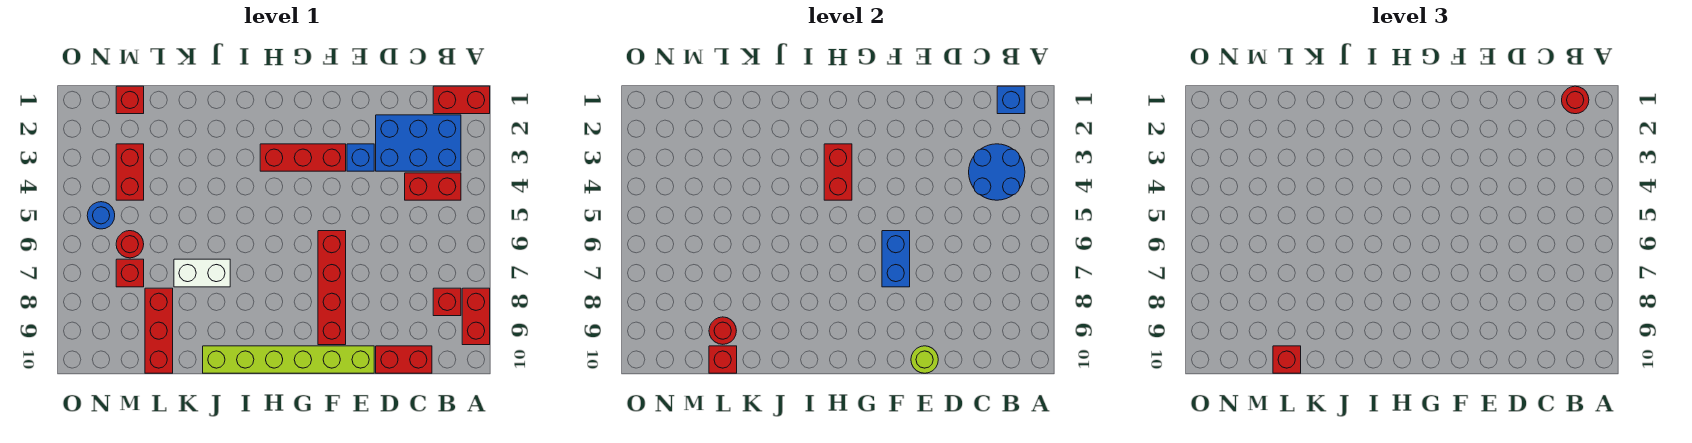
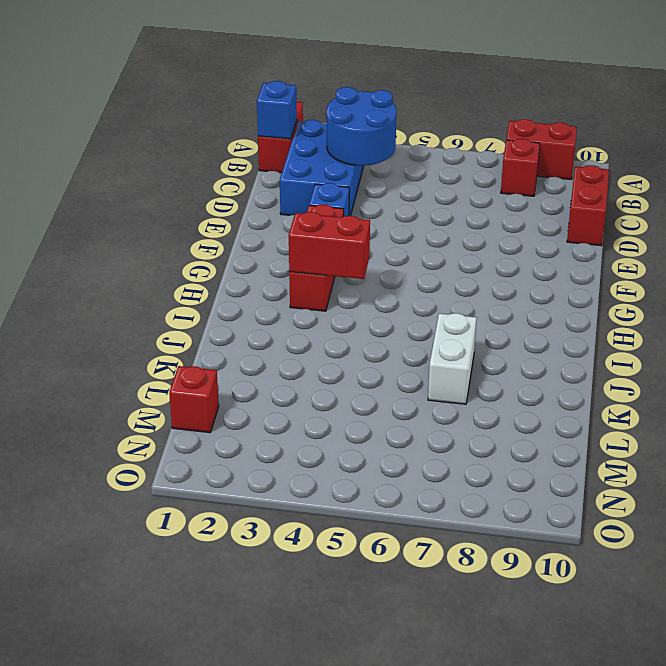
none -> red brick B4:C4 level 1
none -> lime brick E10:J10 level 1
none -> red brick F6:F9 level 1

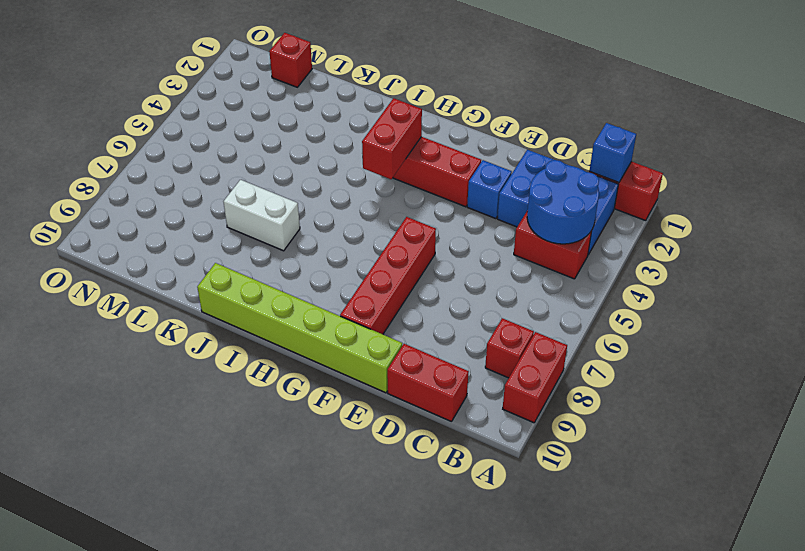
none -> red brick L8:L10 level 1
none -> red brick M3:M4 level 1
none -> red round brick M6 level 1

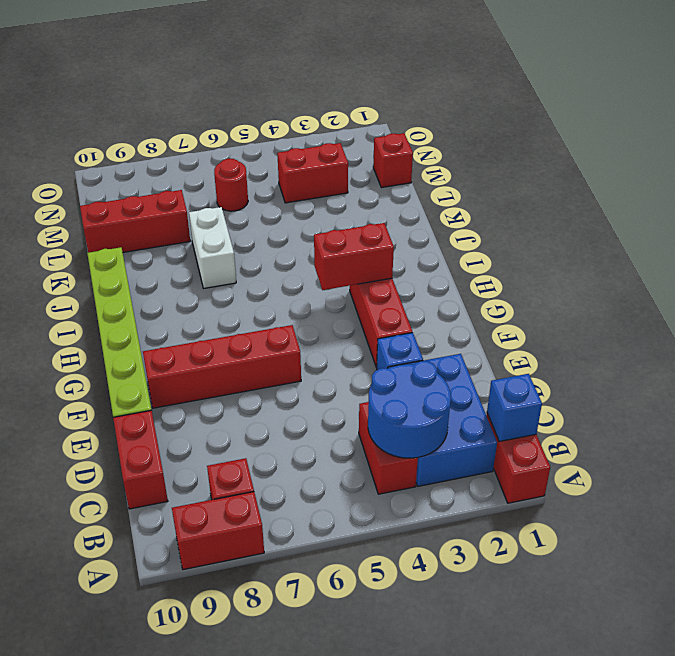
none -> red brick M7 level 1
none -> blue round brick N5 level 1
none -> lime round brick E10 level 2

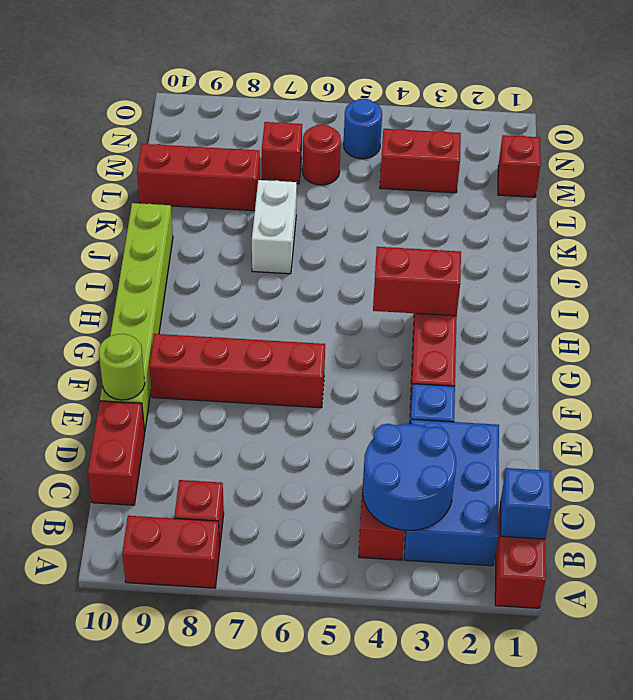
none -> blue brick F6:F7 level 2
none -> red round brick L9 level 2
none -> red brick L10 level 2

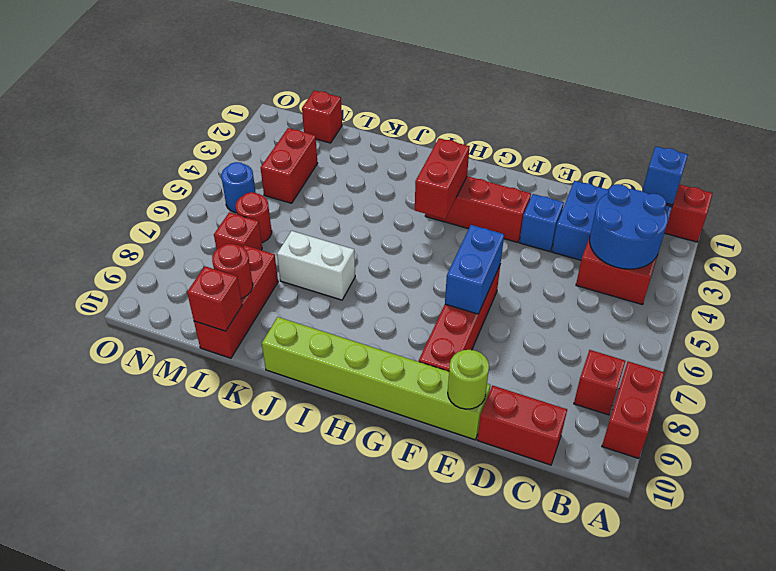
none -> red round brick B1 level 3
none -> red brick L10 level 3

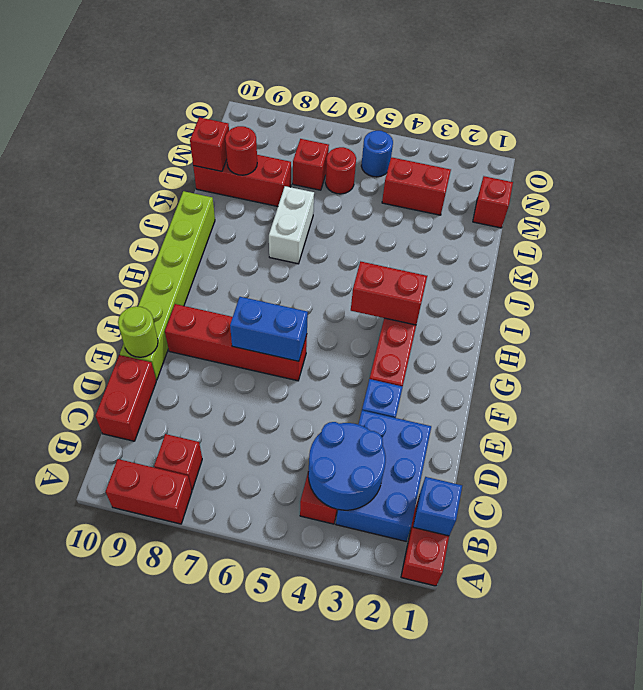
none -> red round brick B1 level 3
none -> red brick L10 level 3

